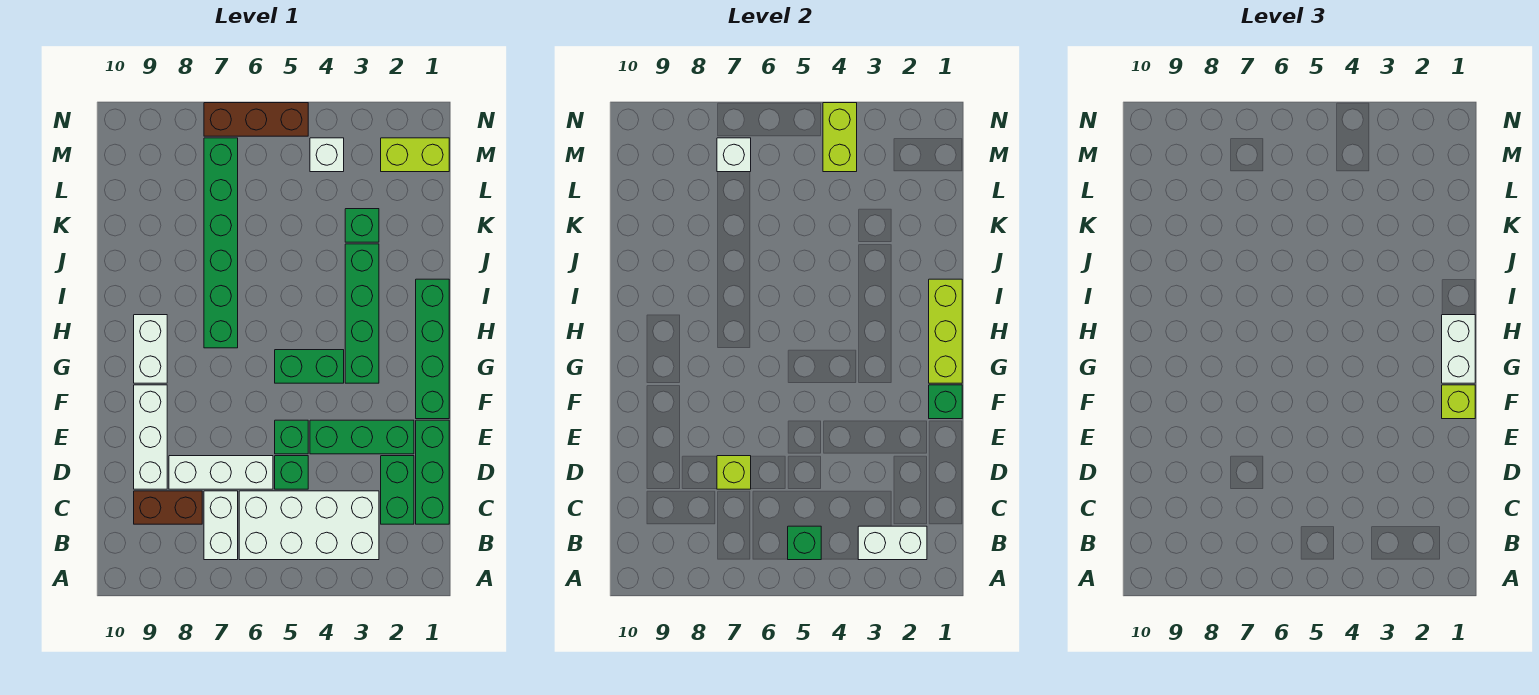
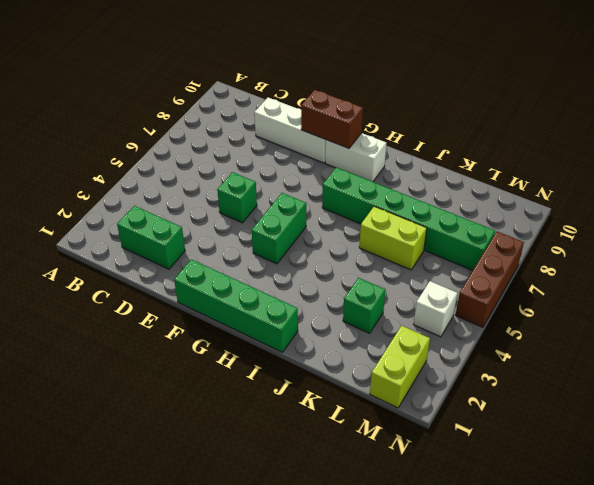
brown brick F9:G9 level 2 -> brown brick C8:C9 level 1
lime brick J6:K6 level 1 -> lime brick M4:N4 level 2
none -> white brick B3:C6 level 1
none -> white brick B7:C7 level 1
none -> green brick C1:E1 level 1

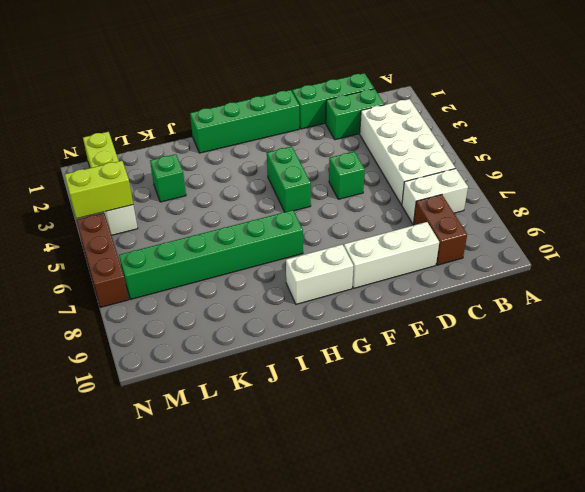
none -> green brick D5 level 1
none -> white brick D6:D8 level 1
none -> green brick E2:E4 level 1

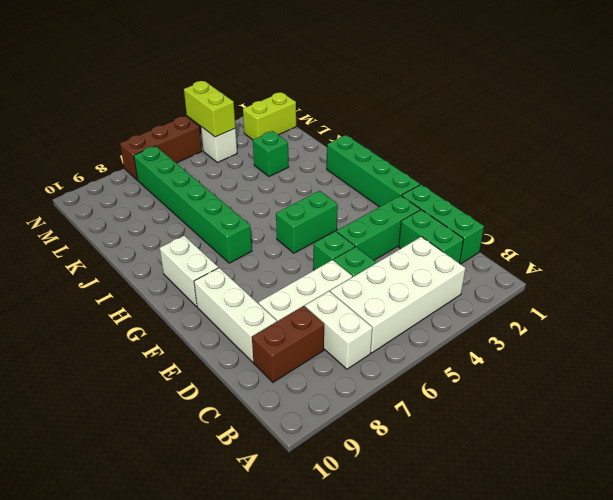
none -> green brick G3:J3 level 1
none -> white brick B2:B3 level 2
none -> green brick B5 level 2

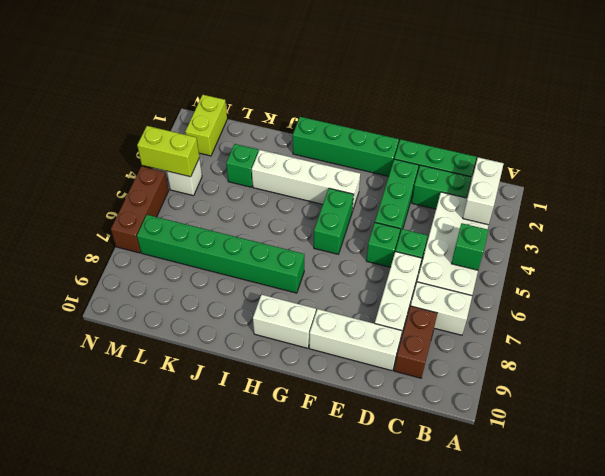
white brick G3:J3 level 1 -> green brick G3:J3 level 1
none -> lime brick D7 level 2
none -> green brick F1 level 2
none -> lime brick G1:I1 level 2

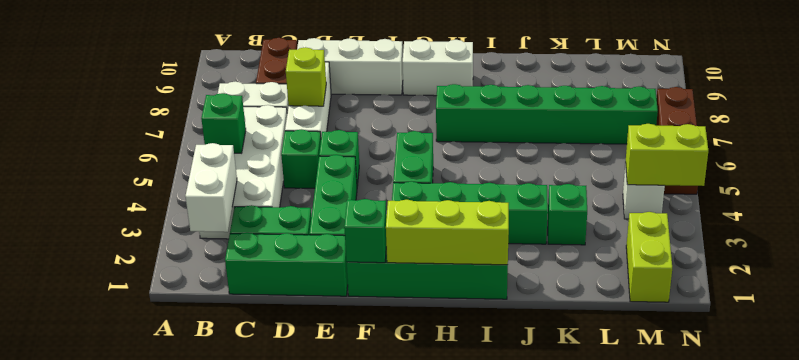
none -> white brick M7 level 2
none -> lime brick F1 level 3
none -> white brick G1:H1 level 3

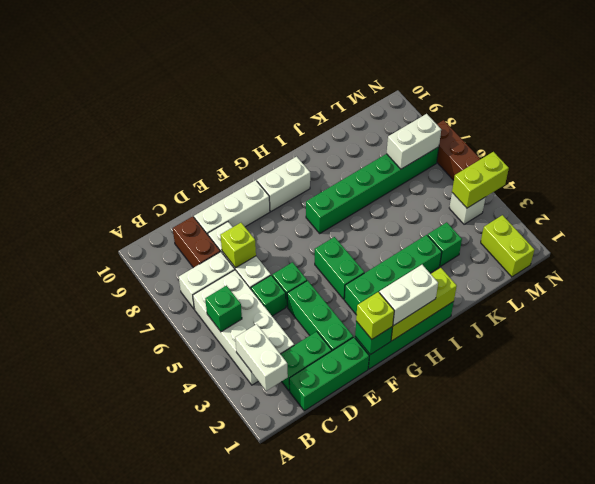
white brick L7:M7 level 2 -> white brick M7 level 2

